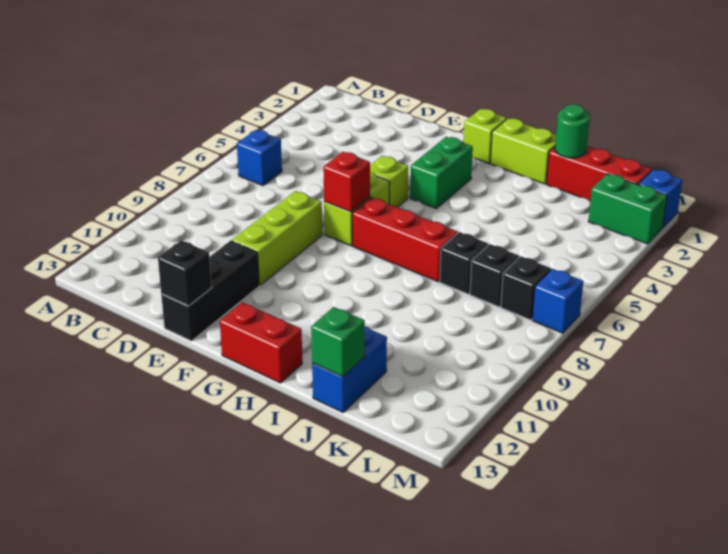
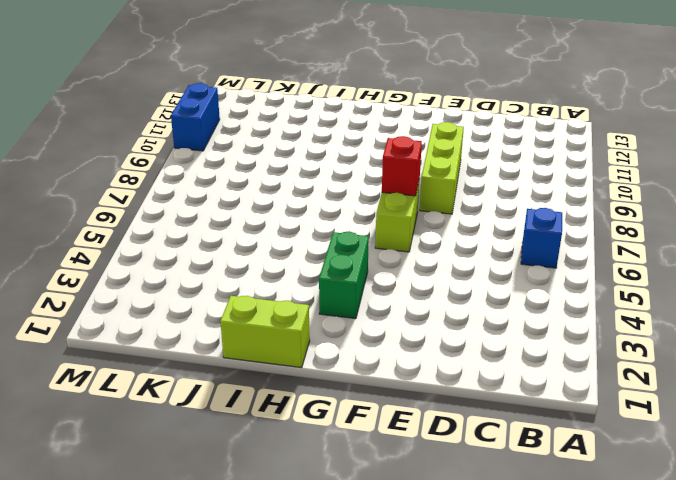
blue brick M10:M11 level 1 -> blue brick J12:J13 level 1
none -> black brick E11:E13 level 1
none -> lime brick F5 level 1
none -> lime brick G1 level 1

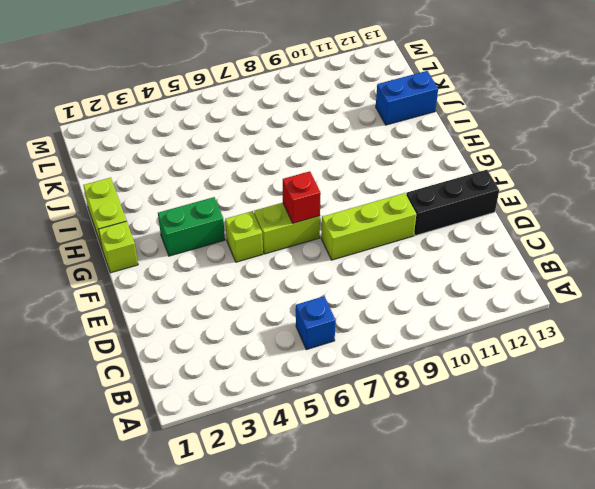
none -> red brick G7:I7 level 1
none -> red brick G13:H13 level 1
none -> red brick J1:L1 level 1

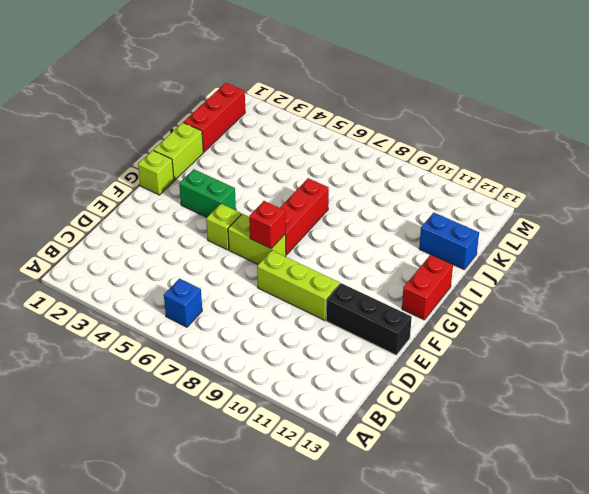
none -> black brick J7 level 1
none -> black brick K7 level 1
none -> green brick L2:M2 level 1

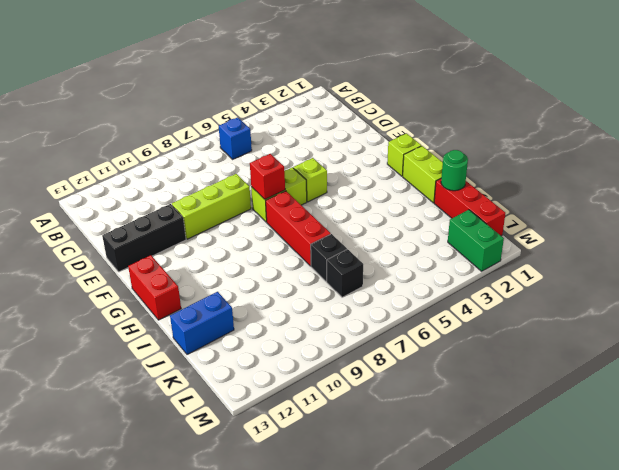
none -> green brick G3:G4 level 1
none -> black brick L7 level 1
none -> blue brick M1 level 1

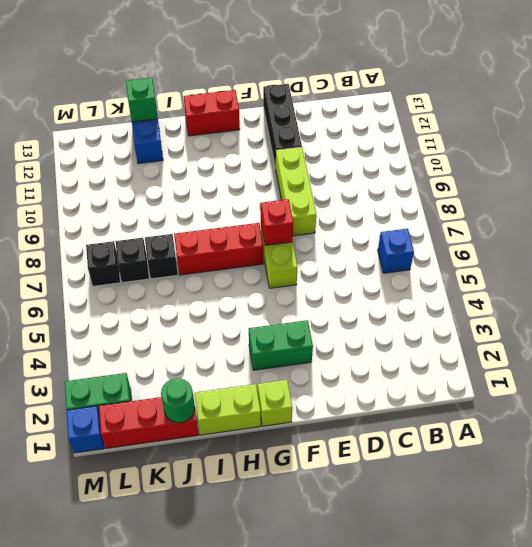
green brick F3:G3 level 1 -> green brick G3:G4 level 1
none -> lime brick F5 level 1
none -> blue brick M7 level 1
none -> black brick E13 level 2

